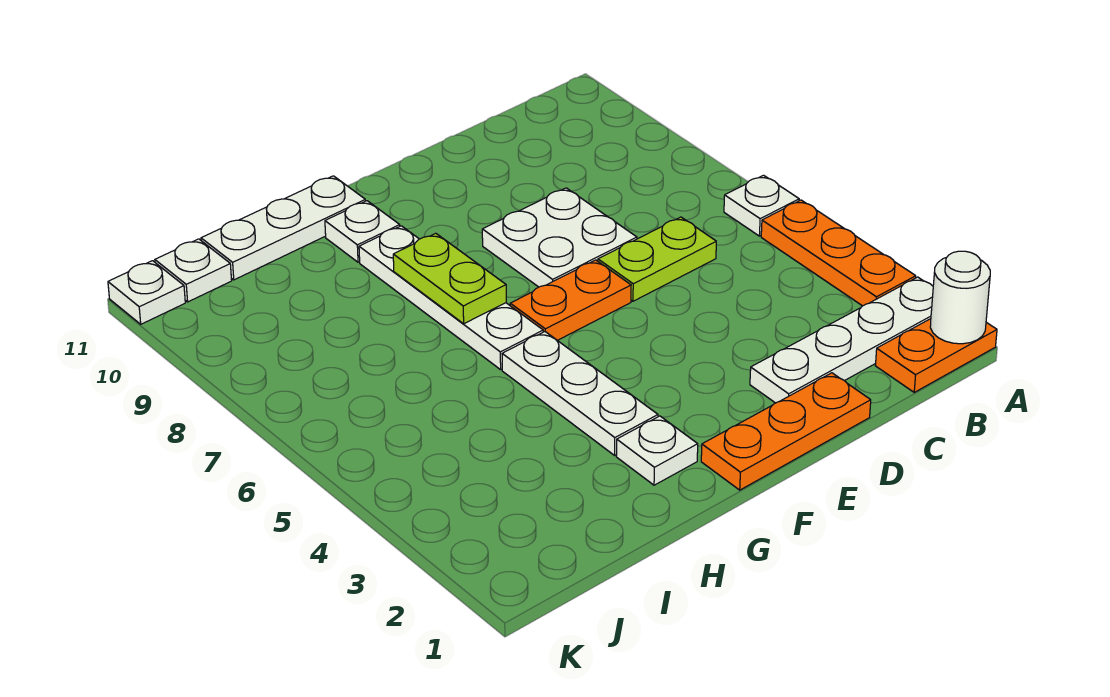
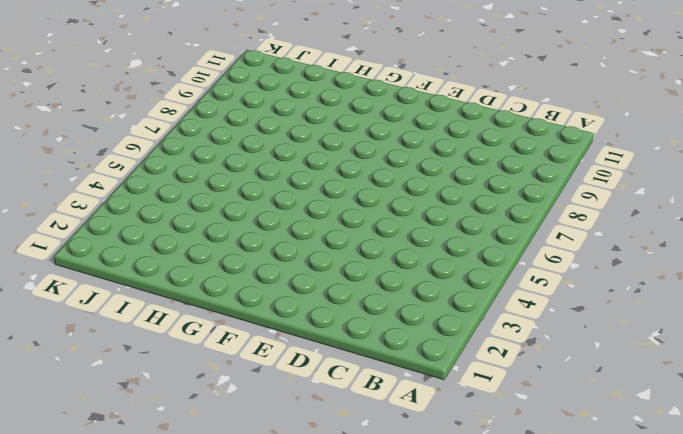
none -> orange plate A1:B1 level 1
none -> white plate A2:D2 level 1
none -> orange plate A3:A5 level 1

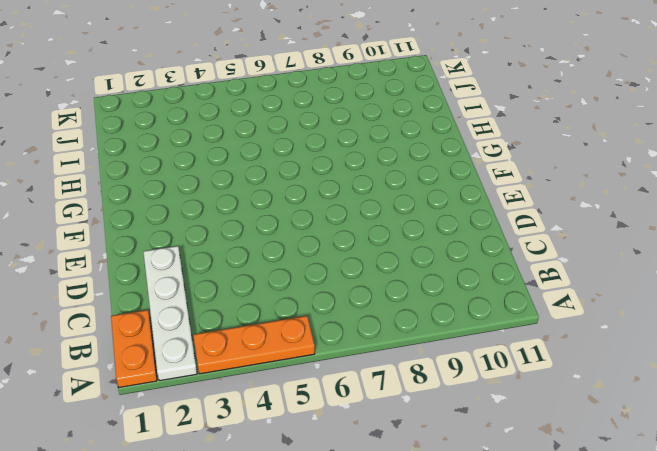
none -> white plate A6 level 1
none -> lime plate C6:D6 level 1
none -> orange plate D1:F1 level 1

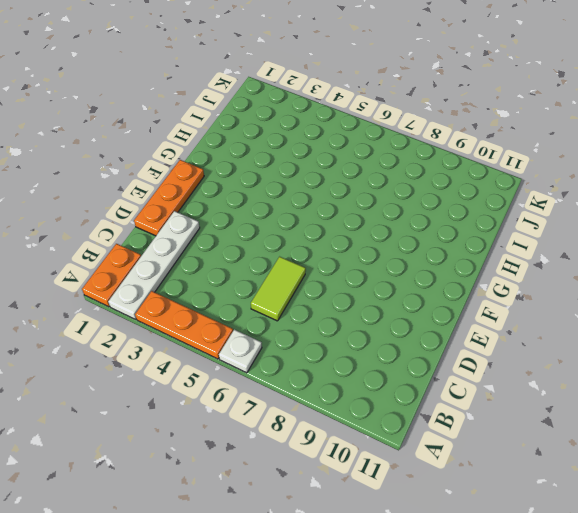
lime tile C6:D6 level 1 -> lime plate C6:D6 level 1
none -> white plate D7:E8 level 1
none -> orange plate E6:F6 level 1
none -> white plate G2 level 1

